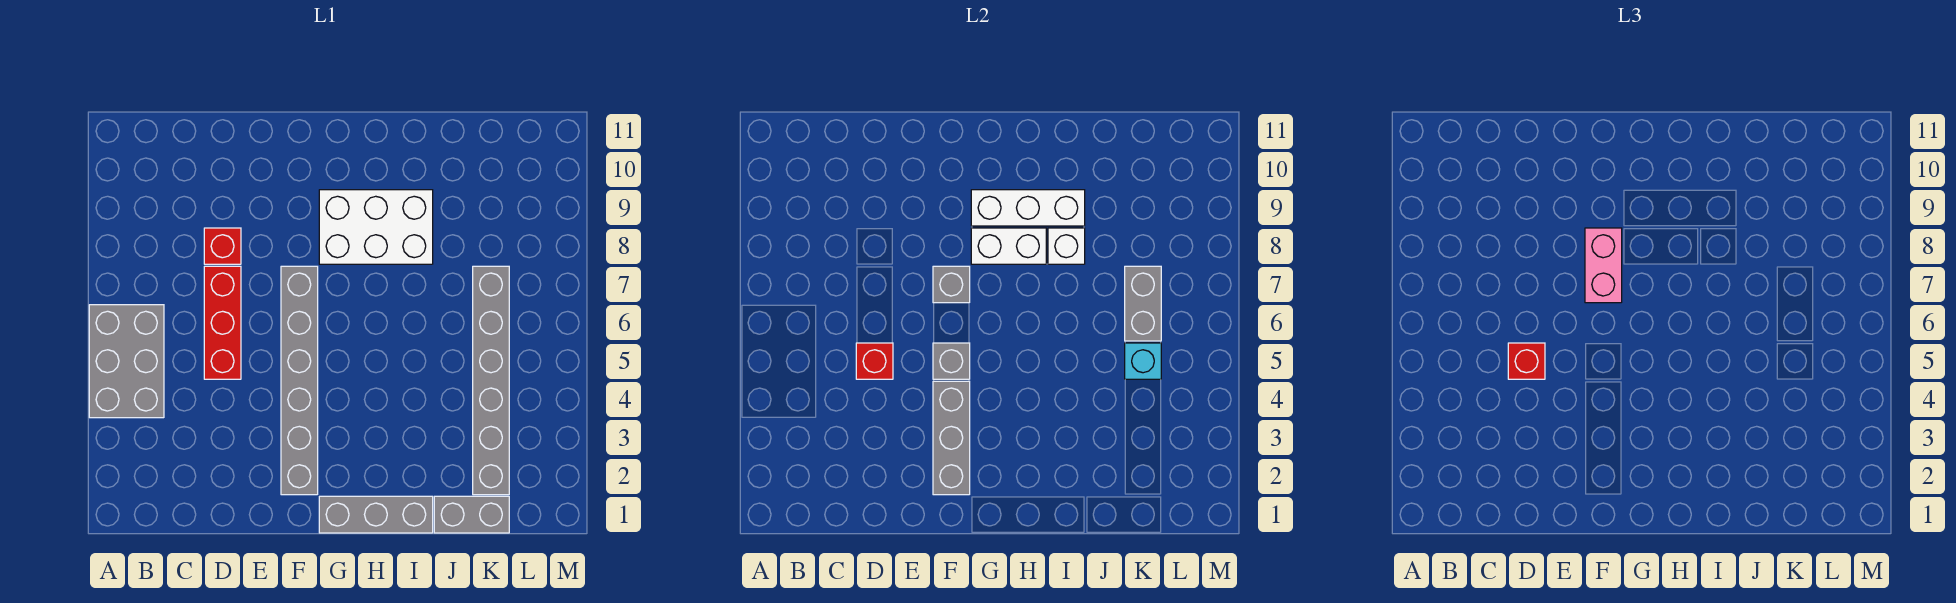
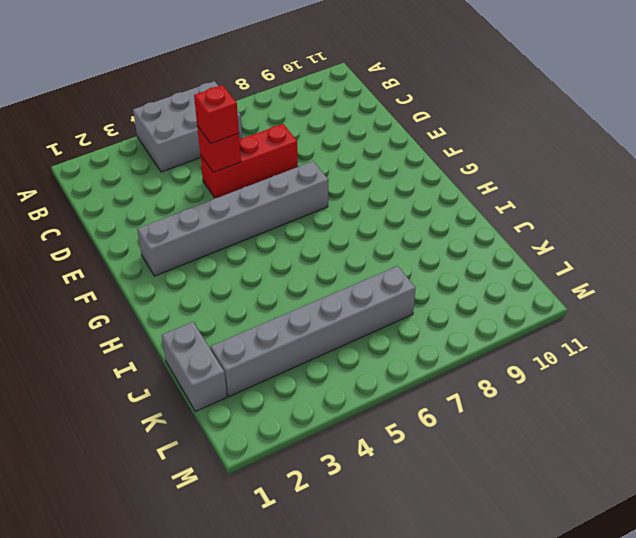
none -> red brick D8 level 1
none -> grey brick G1:I1 level 1
none -> white brick G8:I9 level 1

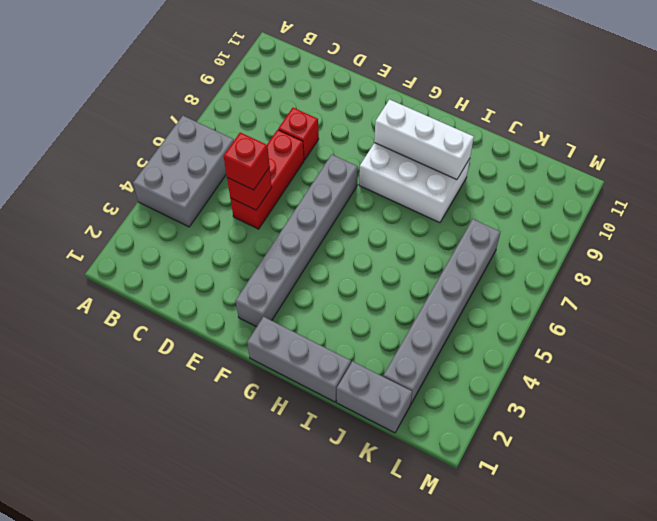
none -> grey brick F2:F4 level 2
none -> grey brick F5 level 2
none -> grey brick F7 level 2

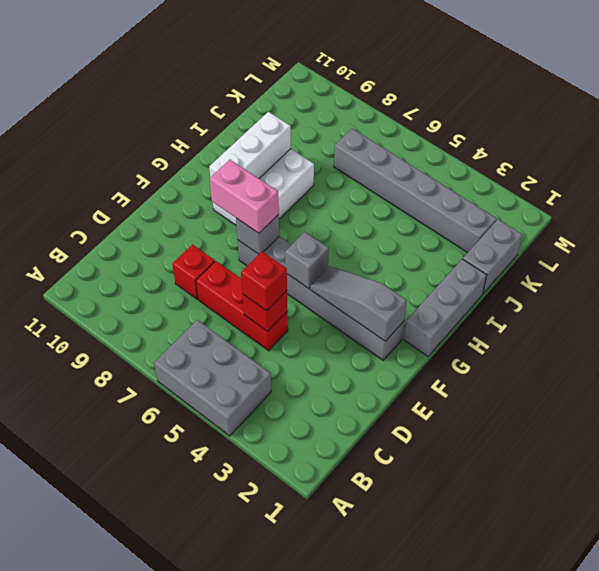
grey slope F2:F4 level 2 top 2 -> grey brick F2:F4 level 2
none -> white brick G8:H8 level 2
none -> white brick I8 level 2
none -> cyan brick K5 level 2

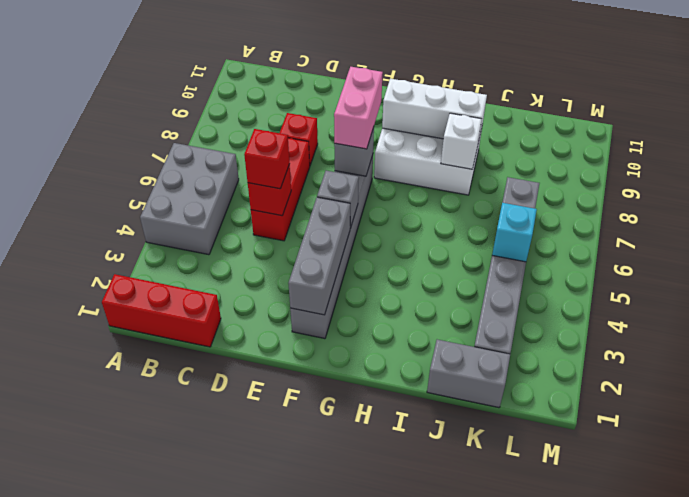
red brick A1:C1 level 1 -> none
none -> grey brick G1:I1 level 1
none -> white brick G8:H8 level 2
none -> grey brick K6:K7 level 2

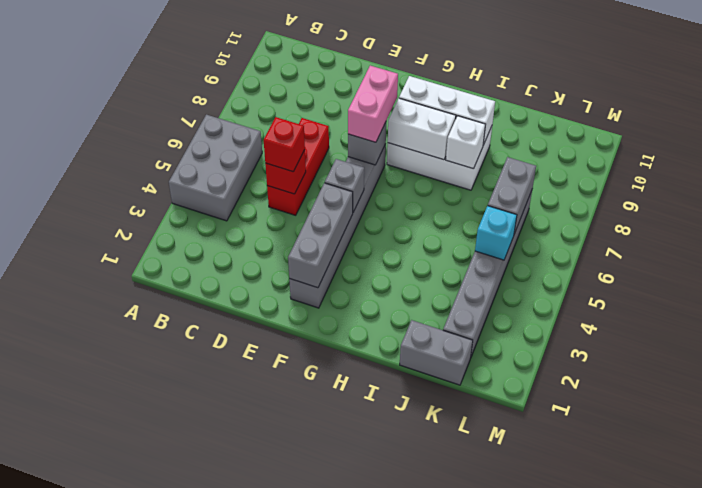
none -> red brick D8 level 1
none -> grey brick G1:I1 level 1

